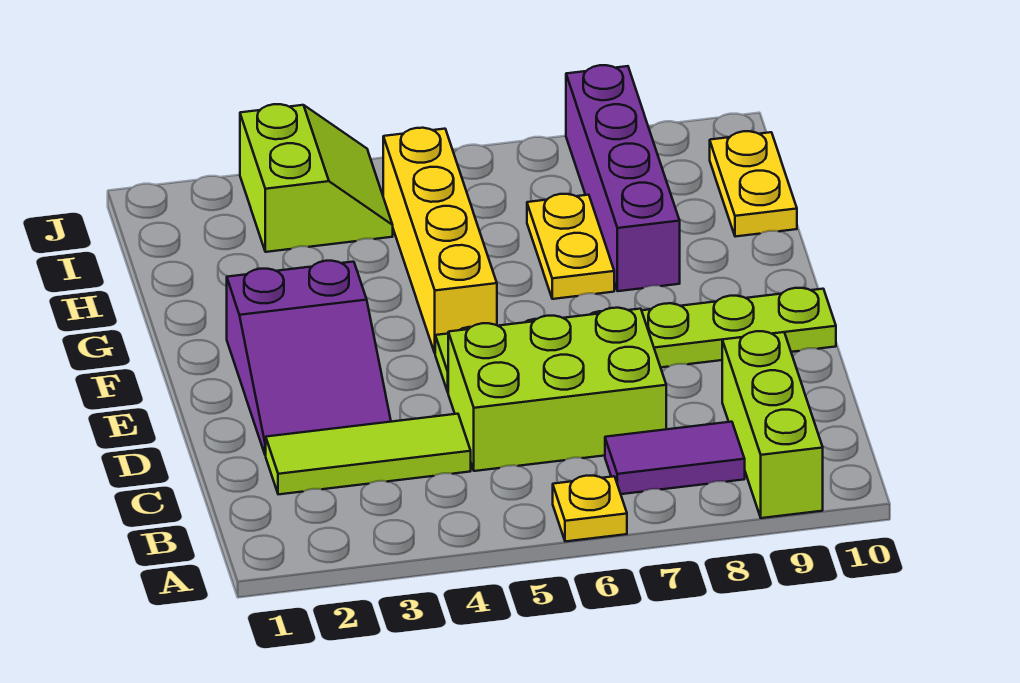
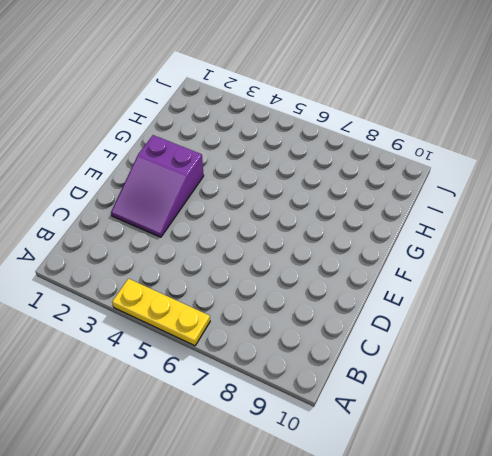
yellow plate A4:A6 level 1 -> yellow plate A6 level 1
none -> lime brick A9:C9 level 1
none -> purple tile B7:B8 level 1
none -> lime tile C2:C4 level 1

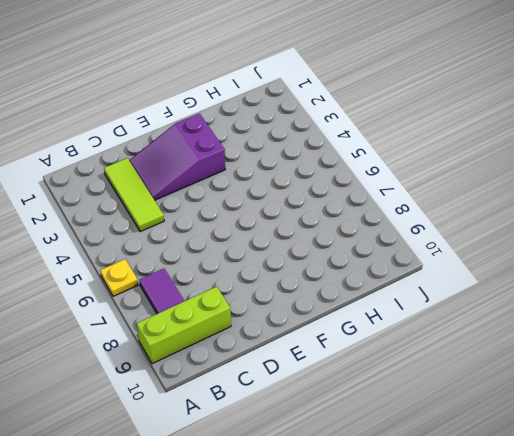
none -> lime brick C5:D7 level 1
none -> lime plate E5:E10 level 1
none -> yellow brick F5:I5 level 1

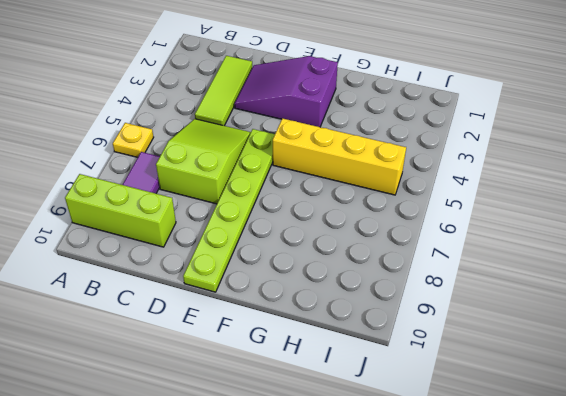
lime slope C5:D7 level 1 top 7 -> lime brick C5:D7 level 1
none -> yellow plate G7:H7 level 1
none -> purple brick G8:J8 level 1
none -> yellow plate H10:I10 level 1

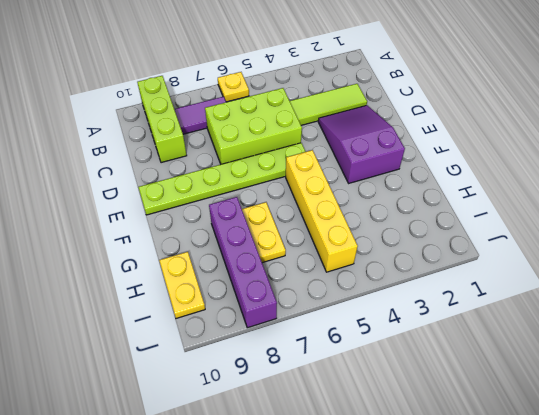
none -> lime slope I3:J4 level 1 top 3

